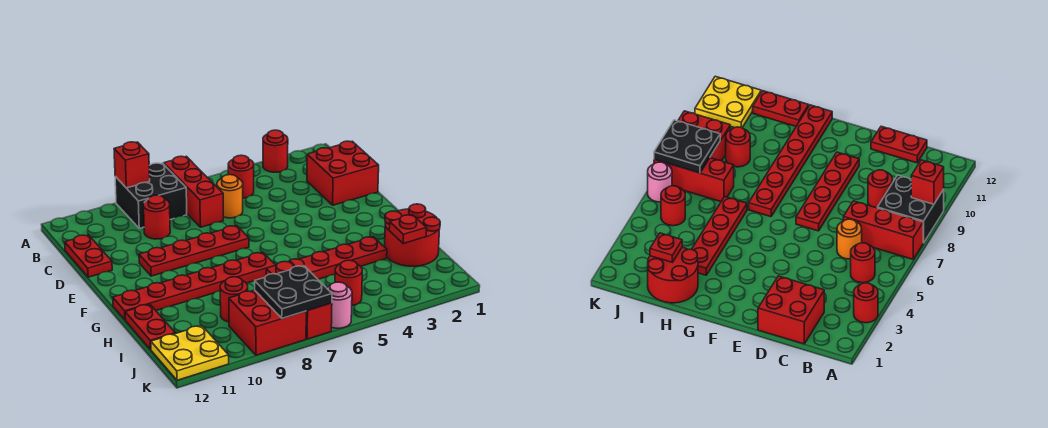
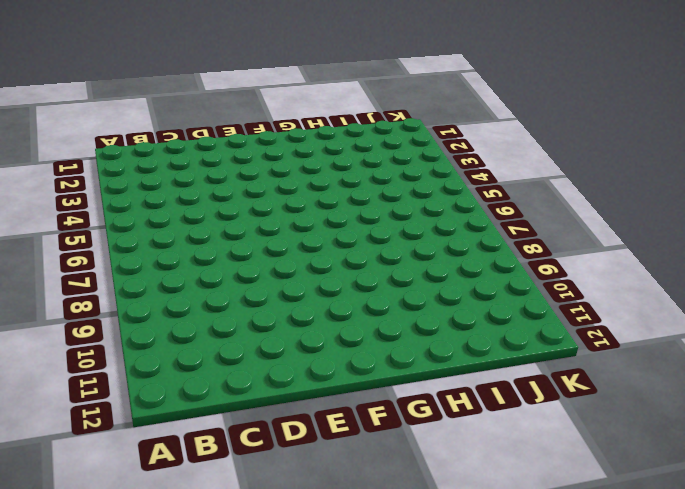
none -> red round brick A3 level 1
none -> red brick A7:C7 level 1
none -> black brick A8:B9 level 1

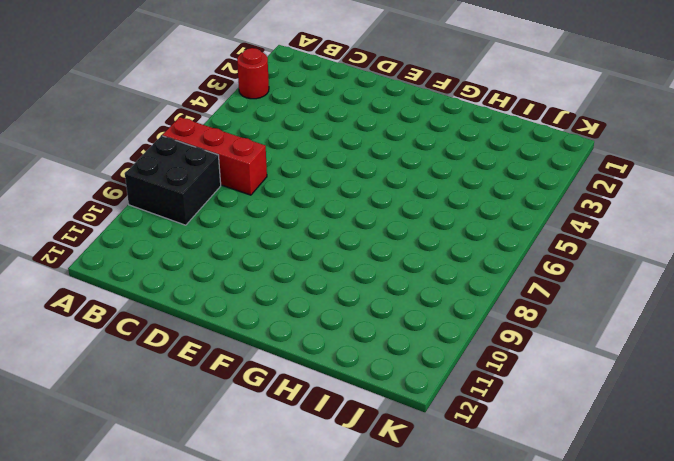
none -> red round brick B5 level 1
none -> red brick C1:D2 level 1
none -> orange round brick C6 level 1

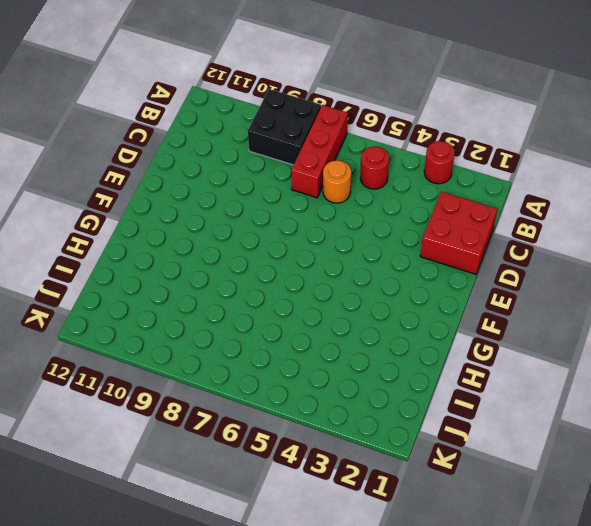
none -> red round brick C9 level 1
none -> red plate C12:D12 level 1
none -> red plate E7:E10 level 1

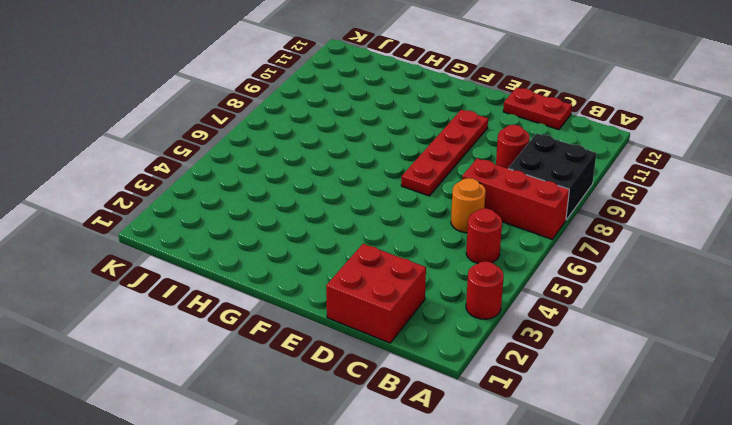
none -> red plate G7:G12 level 1
none -> red round brick H1:I2 level 1
none -> red plate H3:H6 level 1

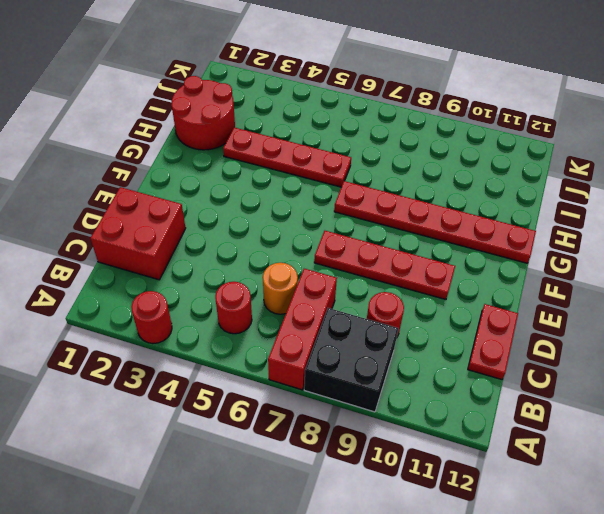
none -> red plate H12:I12 level 1
none -> red brick I7:K7 level 1
none -> red round brick I9 level 1

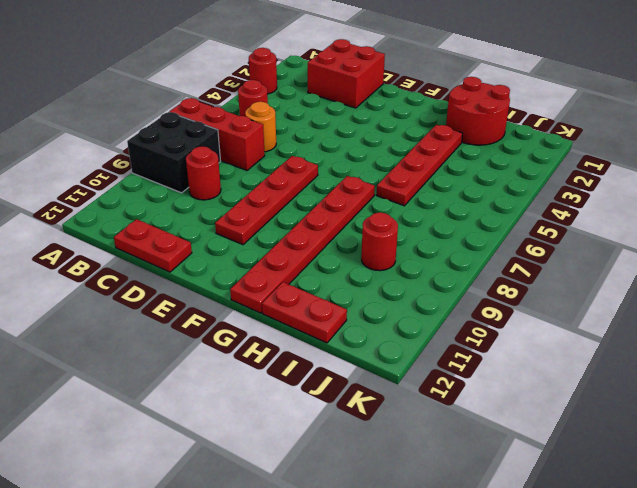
none -> red brick I7:K7 level 1
none -> red round brick J5 level 1
none -> red brick J8:K9 level 1

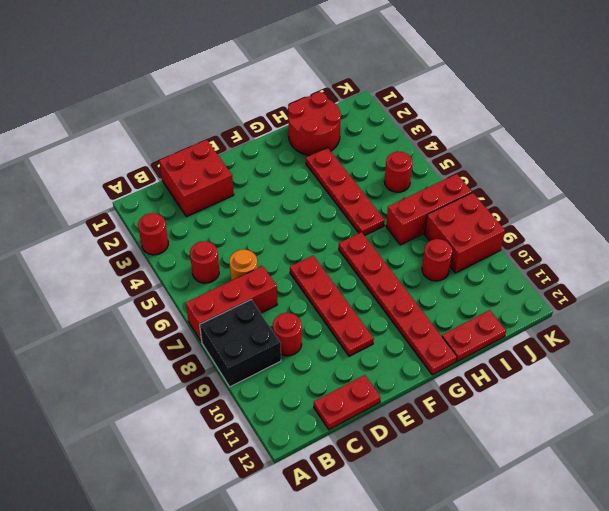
none -> yellow plate J11:K12 level 1
none -> pink round brick K6 level 1
none -> red brick A9 level 2

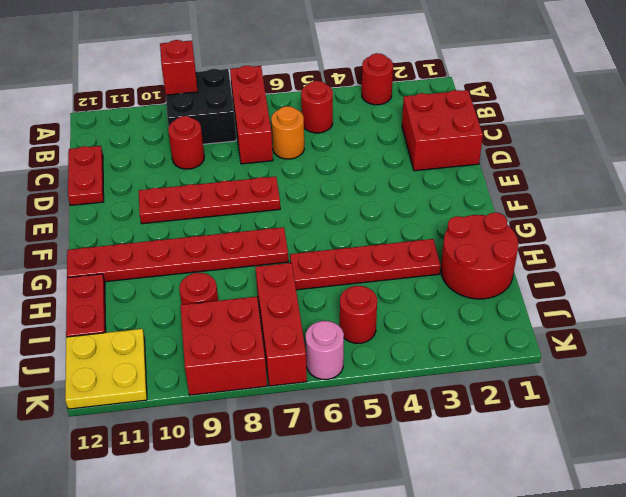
none -> red plate I2 level 2
none -> black plate J7:K8 level 2

